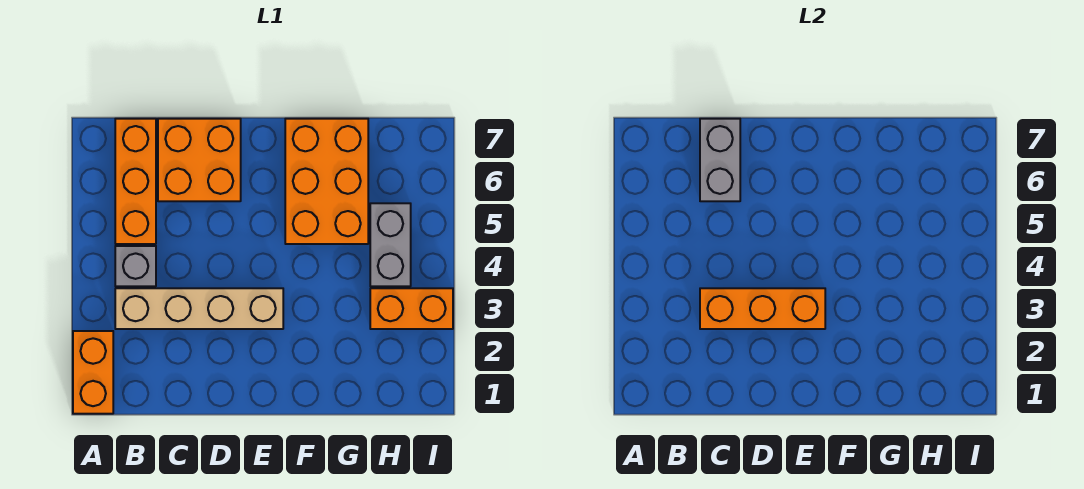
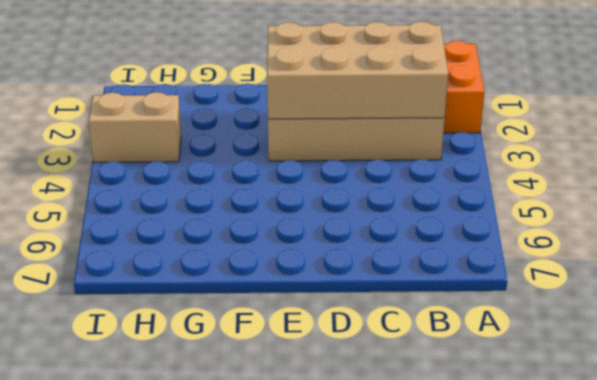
tan brick B2:E3 level 2 -> orange brick C3:E3 level 2
tan brick H3:I3 level 1 -> orange brick H3:I3 level 1
none -> grey brick B4 level 1
none -> orange brick B5:B7 level 1

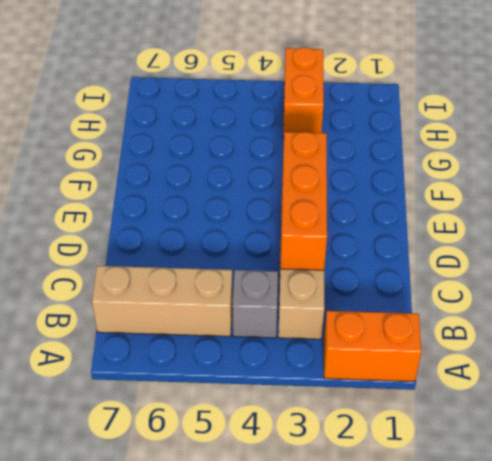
tan brick B5:B7 level 1 -> orange brick B5:B7 level 1
none -> orange brick C6:D7 level 1
none -> orange brick F5:G7 level 1

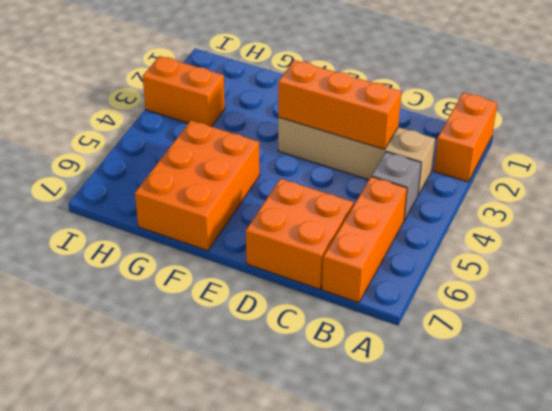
none -> grey brick H4:H5 level 1
none -> grey brick C6:C7 level 2

